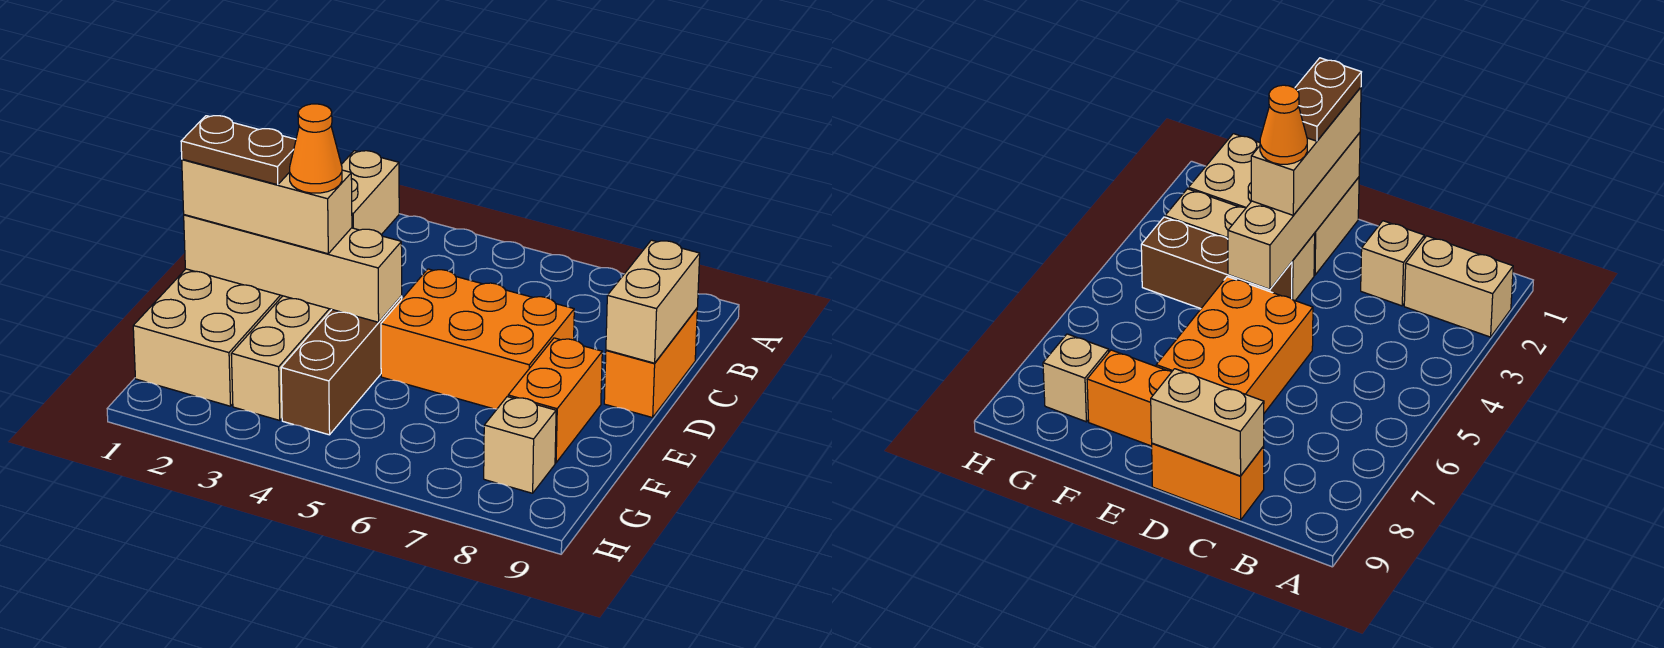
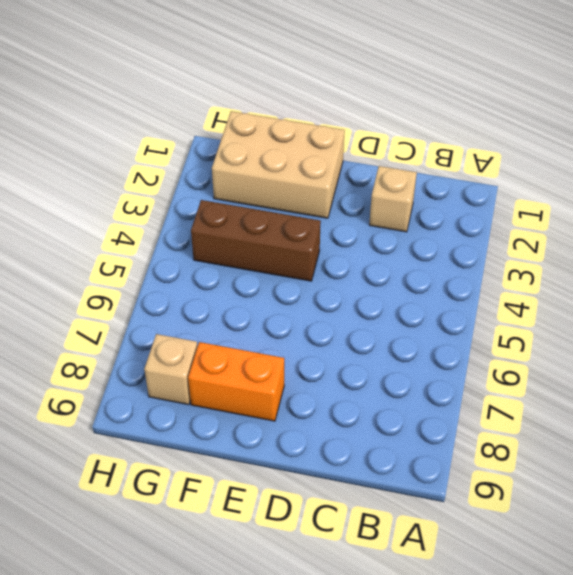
none -> tan brick A2:B2 level 1
none -> orange brick C9:D9 level 1
none -> orange brick D5:E7 level 1

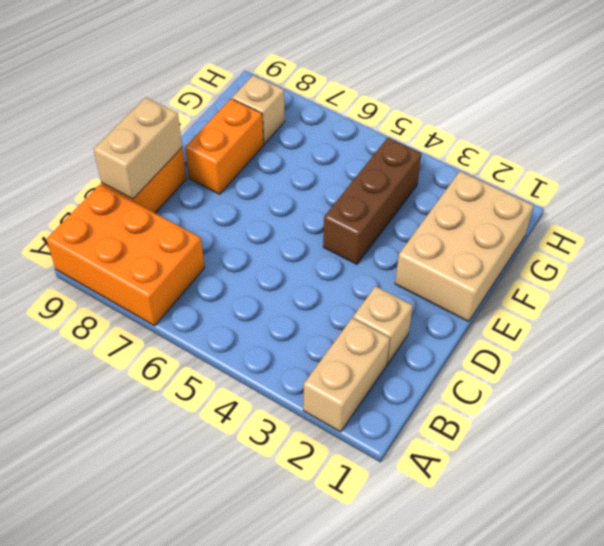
orange brick A7:B9 level 1 -> orange brick D5:E7 level 1
none -> tan brick E3:G3 level 1
none -> tan brick E1:E4 level 2
none -> tan brick E1:E3 level 3

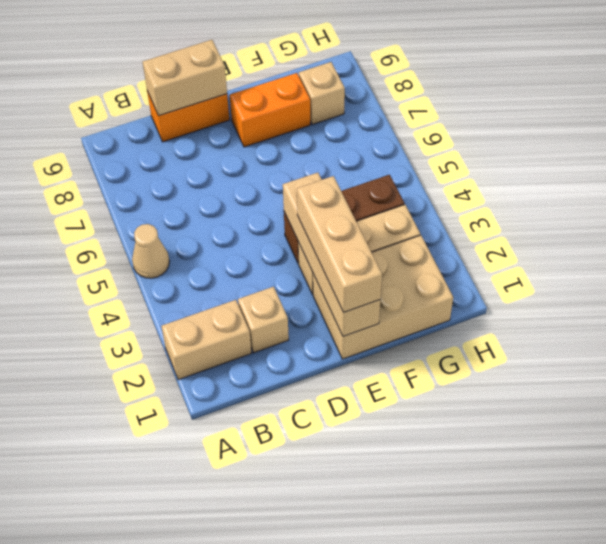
tan cone A5 level 1 -> none
none -> orange brick D5:E7 level 1
none -> brown plate E1:E2 level 4
none -> orange cone E3 level 4

